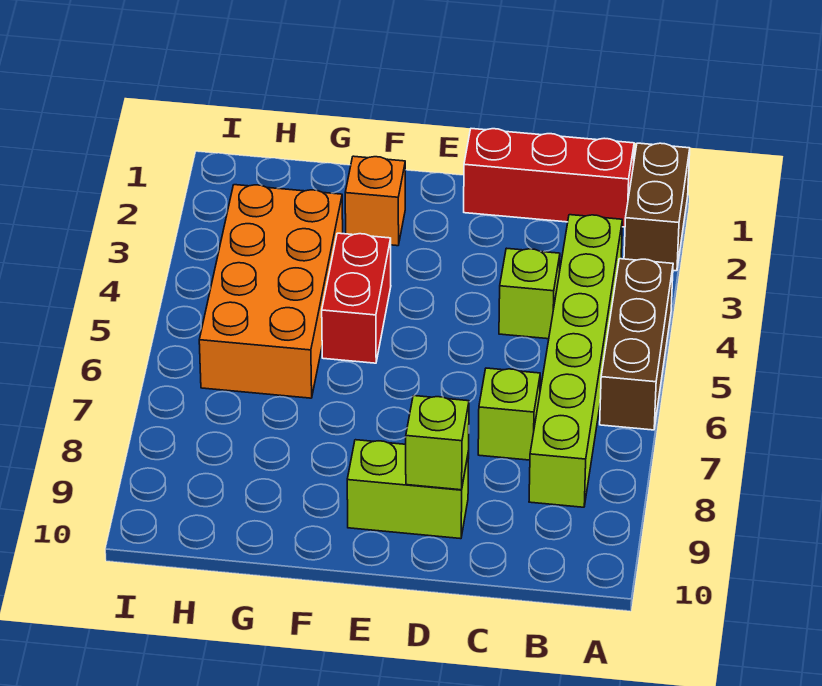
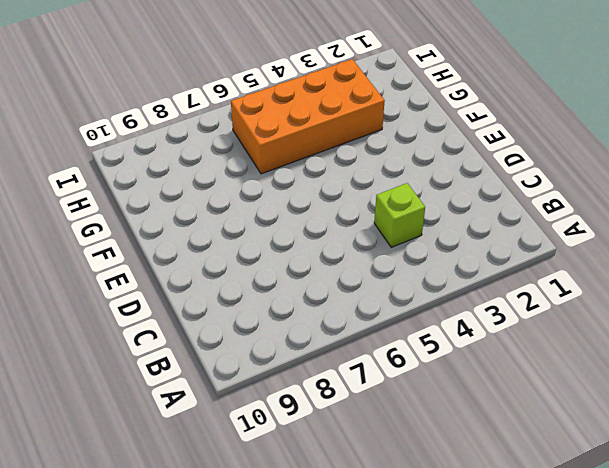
none -> brown brick A1:A2 level 1
none -> brown brick A4:A6 level 1

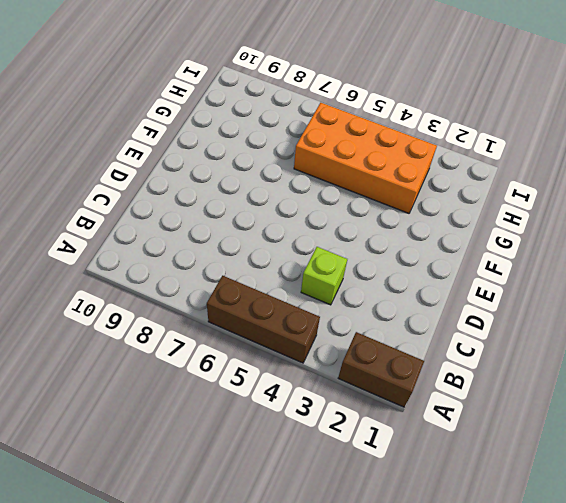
none -> red brick B1:D1 level 1
none -> lime brick B3:B8 level 1

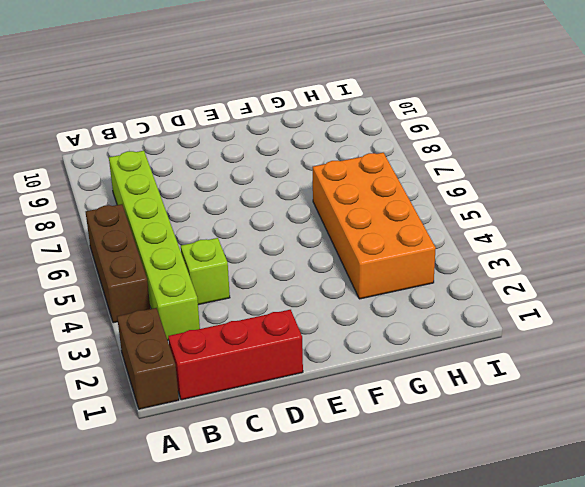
none -> lime brick C7 level 1
none -> lime brick D9:E9 level 1

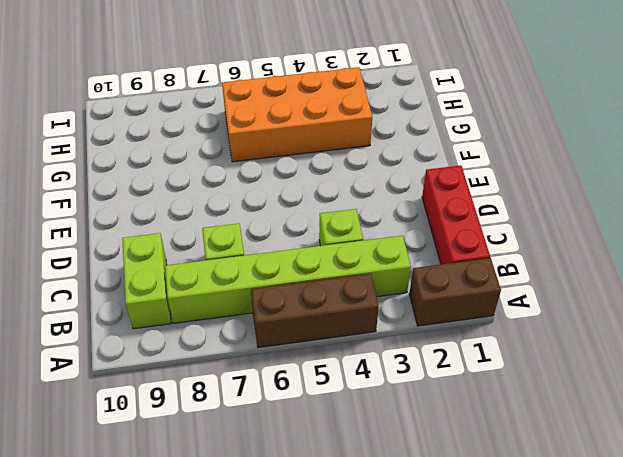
lime brick B9:C9 level 1 -> lime brick D9:E9 level 1
none -> orange brick F2 level 1
none -> red brick F4:F5 level 1

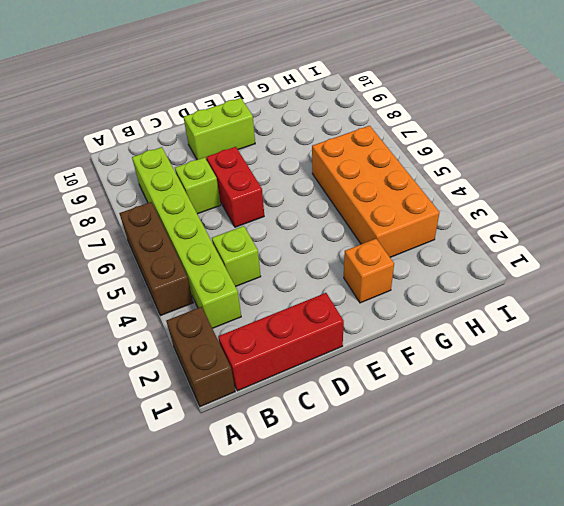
red brick D6:D7 level 1 -> red brick F4:F5 level 1
none -> lime brick D9 level 2

